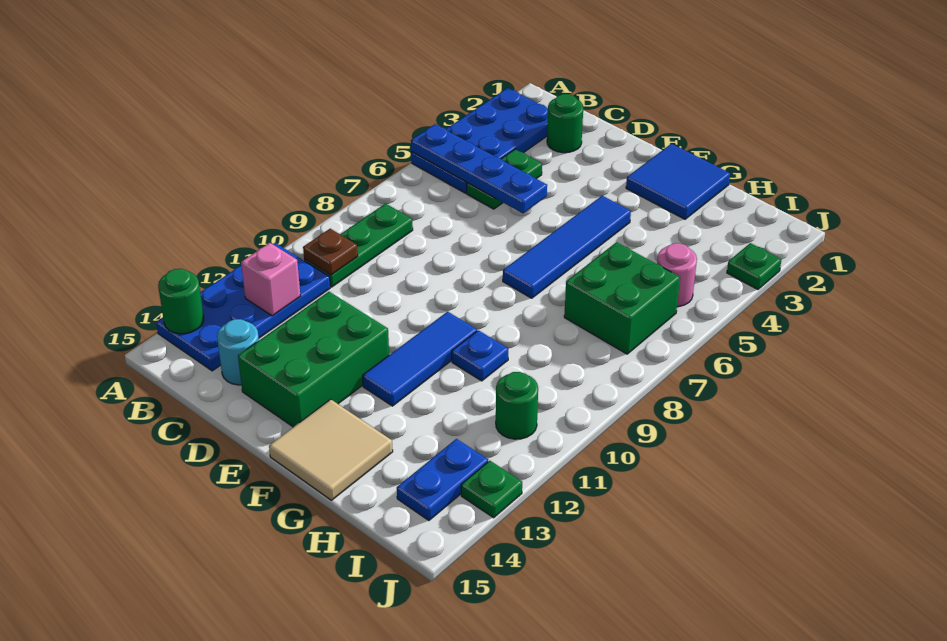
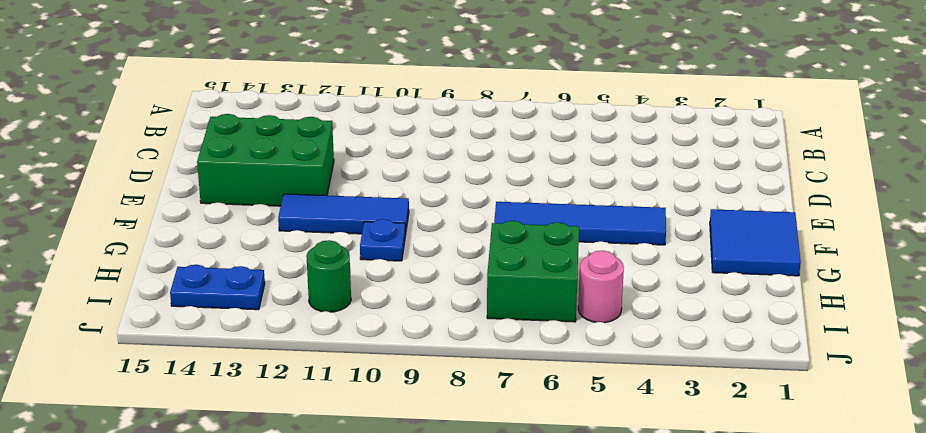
none -> blue plate A2:B5 level 1
none -> blue plate A11:B14 level 1
none -> green plate B8:B10 level 1

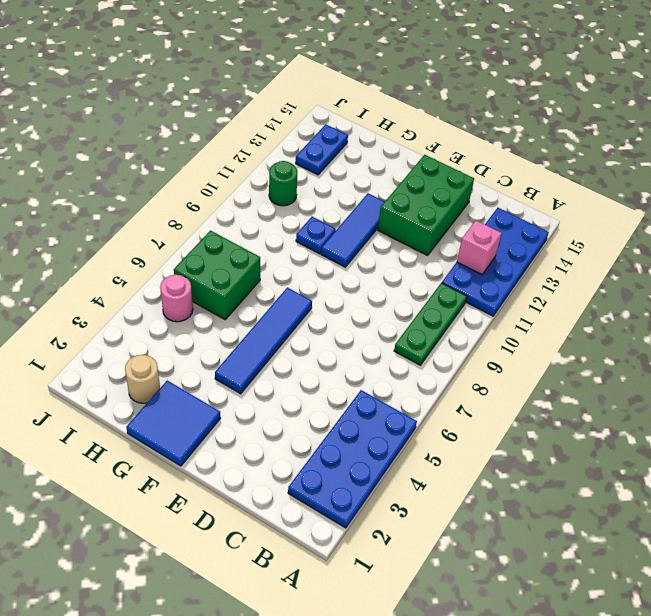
tan round brick H2 level 1 -> none
none -> green round brick C2 level 1
none -> green plate C4:C5 level 1
none -> cyan round brick C14 level 1

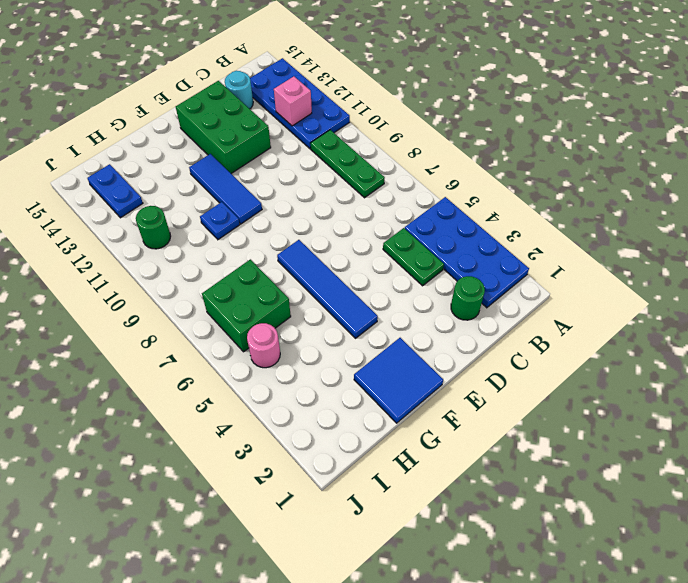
none -> tan tile F14:G15 level 1
none -> green plate J3 level 1
none -> green plate J13 level 1

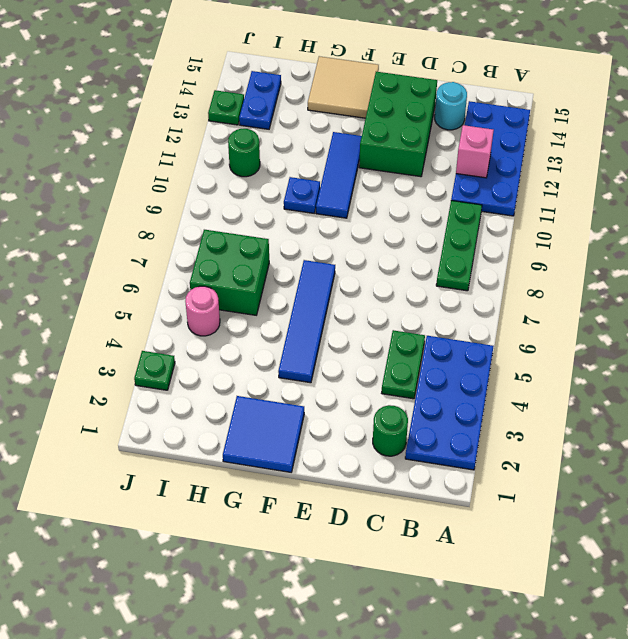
none -> blue plate A5:D5 level 2
none -> green round brick A14 level 2
none -> brown plate B10 level 2

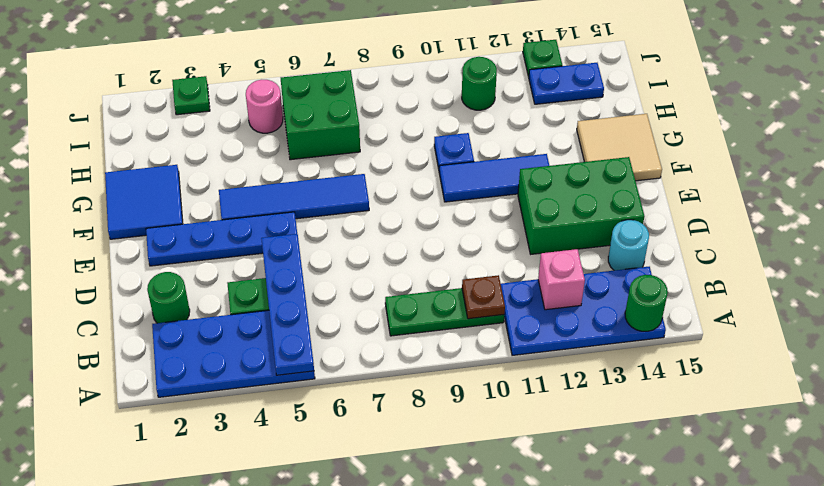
blue plate E2:E5 level 1 -> none

